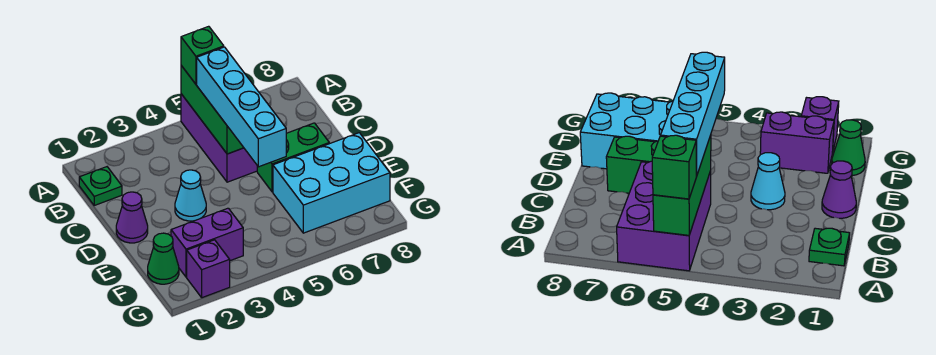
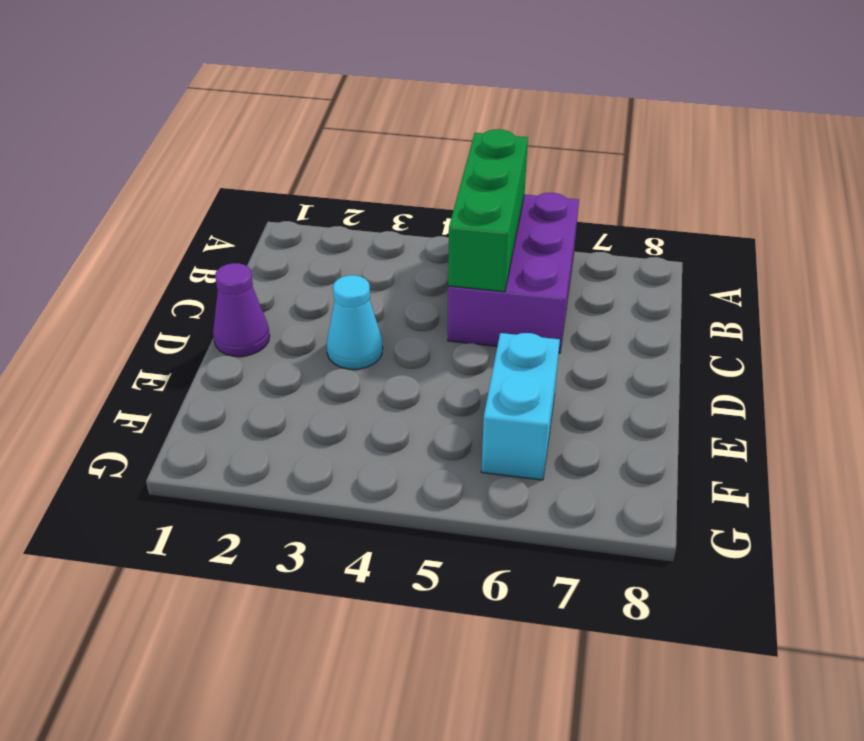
cyan brick E6:F6 level 1 -> cyan brick E6:F8 level 1
none -> green plate B1 level 1
none -> green brick D6:D7 level 1
none -> green cone F1 level 1

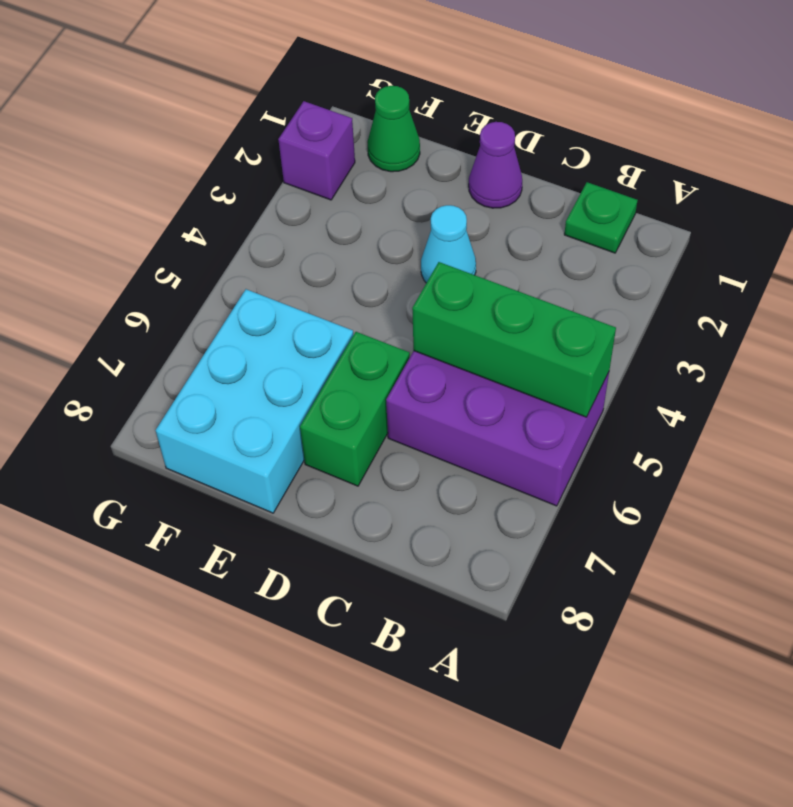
none -> purple brick F2:F3 level 1
none -> green brick A5 level 3
none -> cyan brick B5:E5 level 3

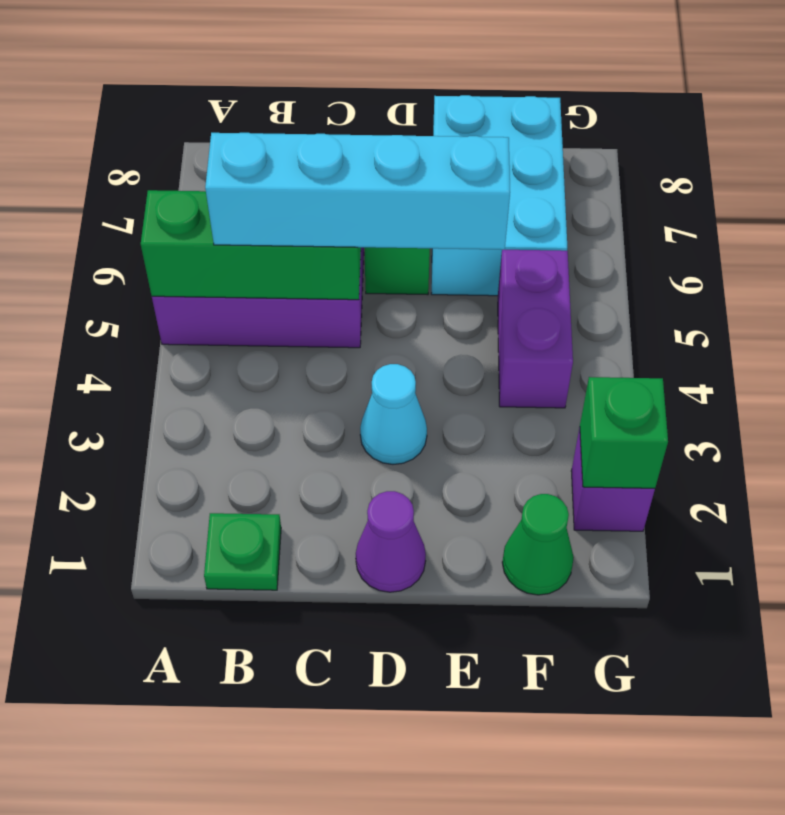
purple brick F4:F5 level 1 -> purple brick F2:F3 level 1
green brick G2 level 2 -> green brick A5 level 3

